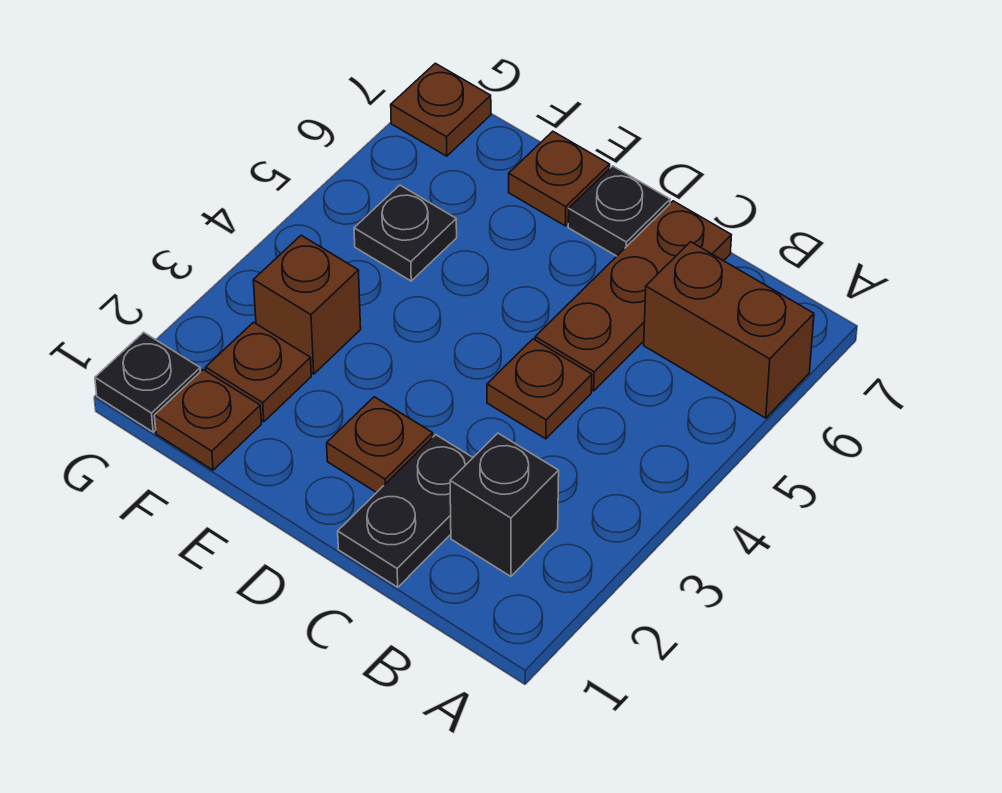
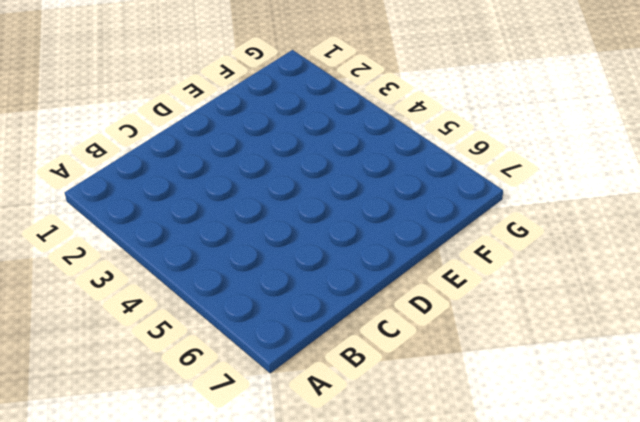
none -> brown brick A6:B6 level 1
none -> black brick B2 level 1
none -> black plate C1:C2 level 1

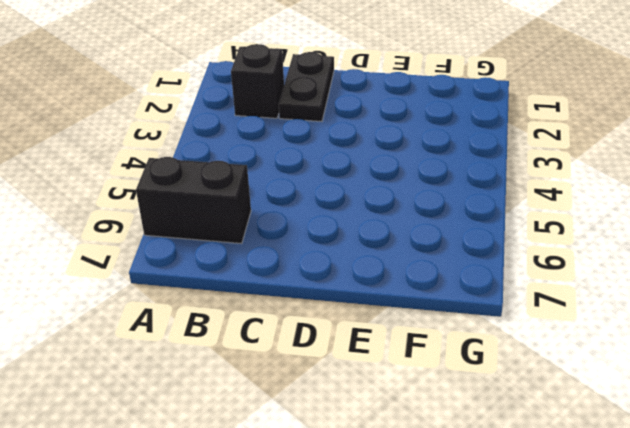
black brick A6:B6 level 1 -> brown brick A6:B6 level 1
none -> brown plate C4 level 1
none -> brown plate C5:C7 level 1
none -> brown plate D2 level 1

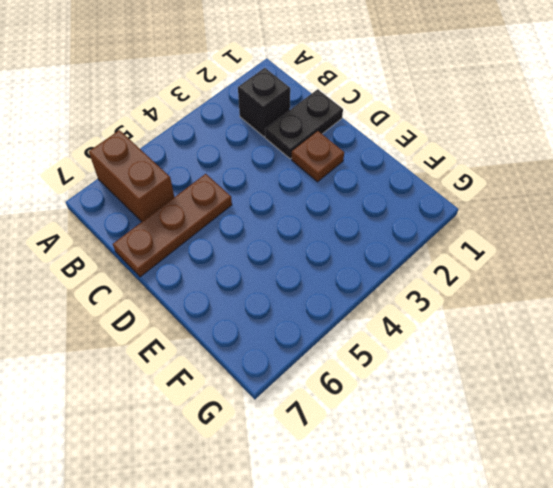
none -> brown plate C4 level 1
none -> black plate D7 level 1
none -> brown plate E7 level 1

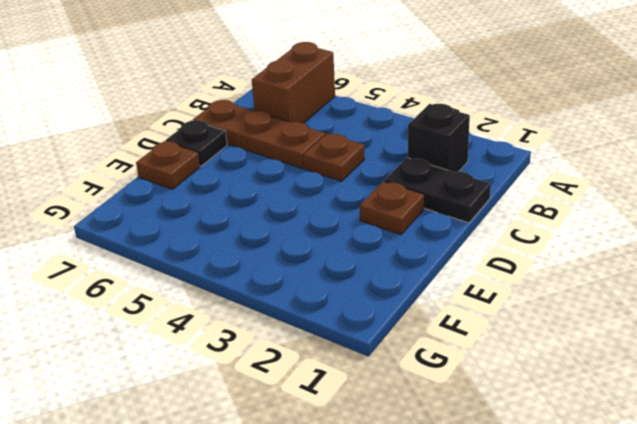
none -> brown plate F1 level 1
none -> brown plate F2 level 1
none -> brown brick F3 level 1

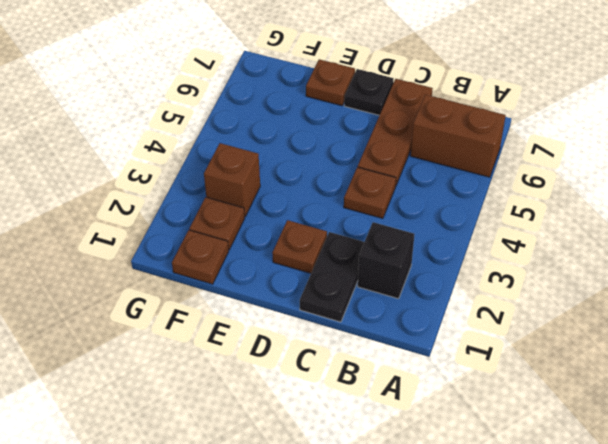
none -> black plate F5 level 1
none -> black plate G1 level 1
none -> brown plate G7 level 1

